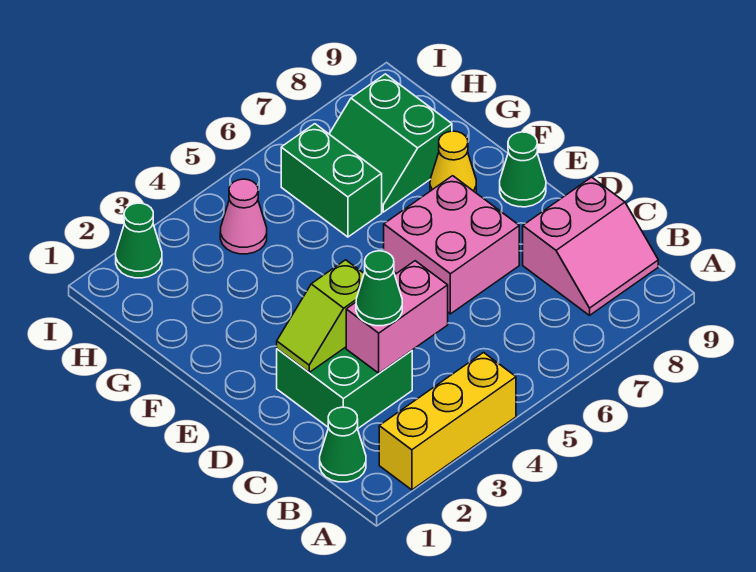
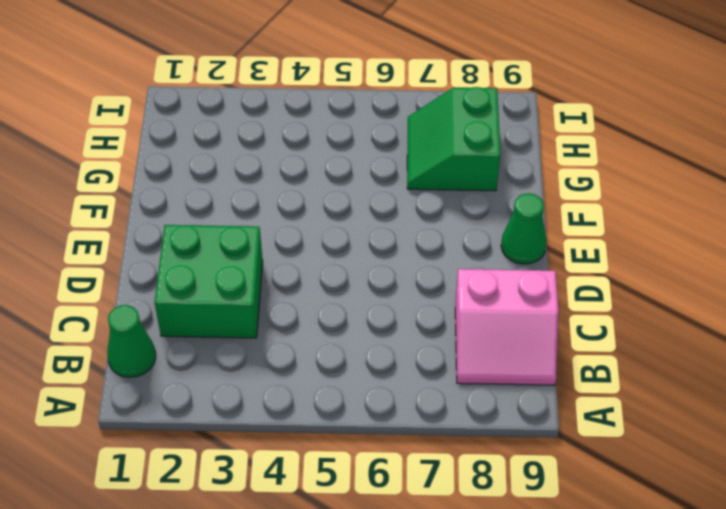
none -> yellow brick A2:A4 level 1
none -> pink brick D6:E7 level 1
none -> yellow cone F8 level 1

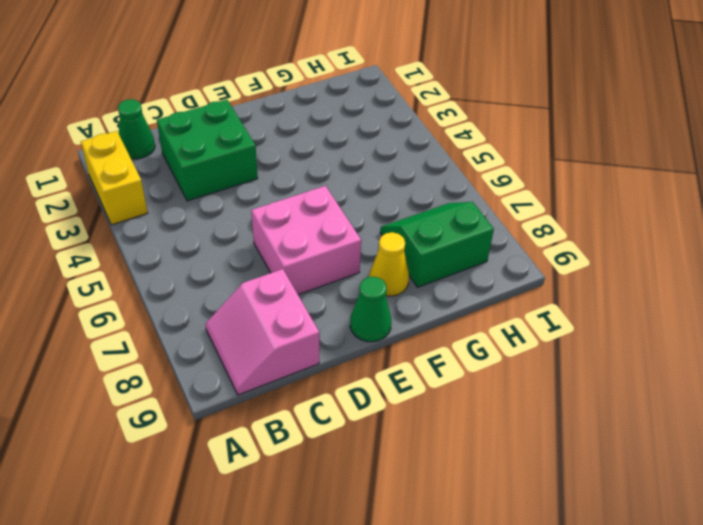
yellow brick A2:A3 level 1 -> yellow brick A2:A4 level 1
none -> green brick G6:H6 level 1
none -> pink cone H4 level 1
none -> green cone I2 level 1

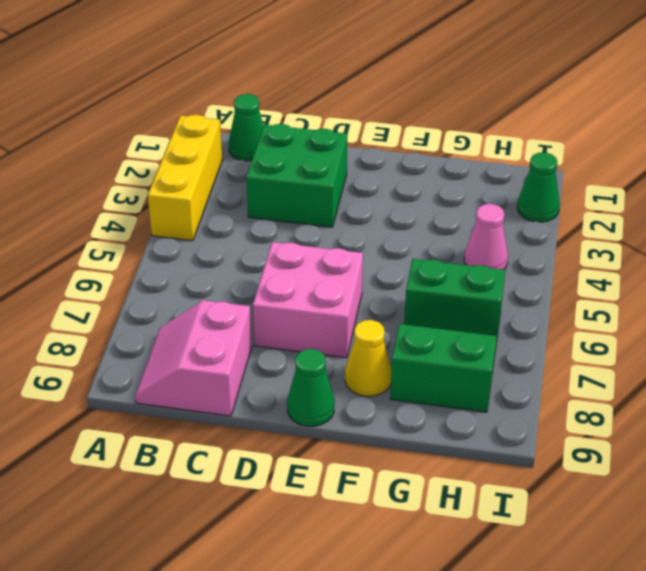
none -> pink brick C3:C4 level 2
none -> lime slope D2:D3 level 2 top 3
none -> green cone C3 level 3

